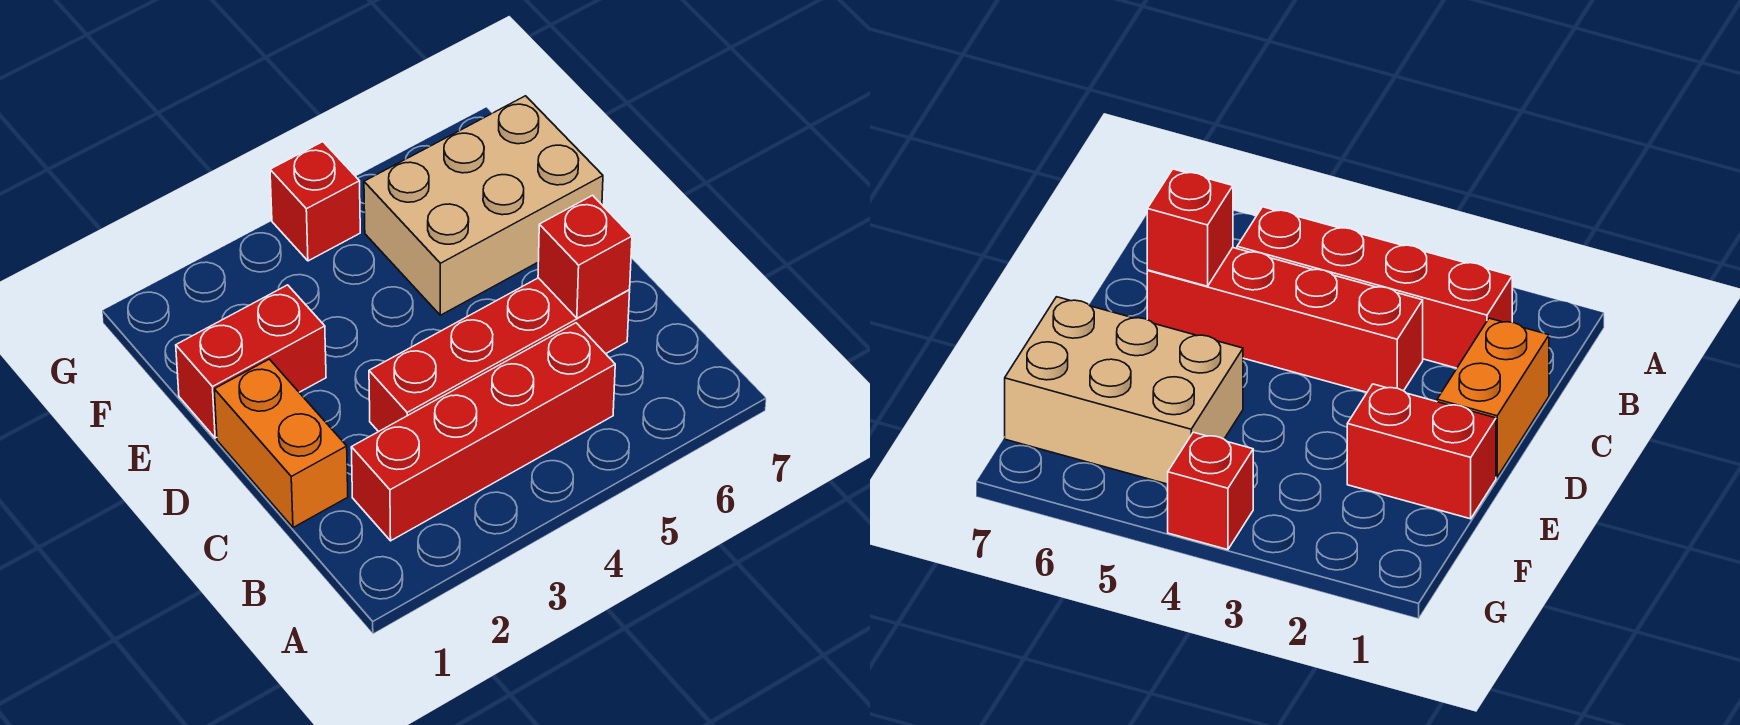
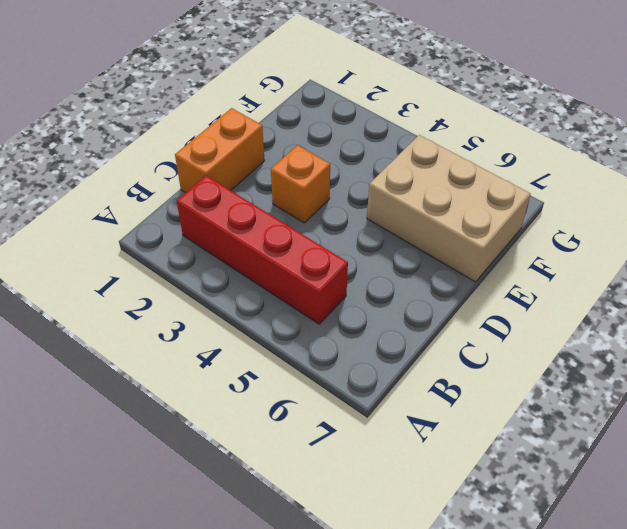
orange brick D3 level 1 -> none
none -> red brick C3:C6 level 1
none -> red brick E1:E2 level 1

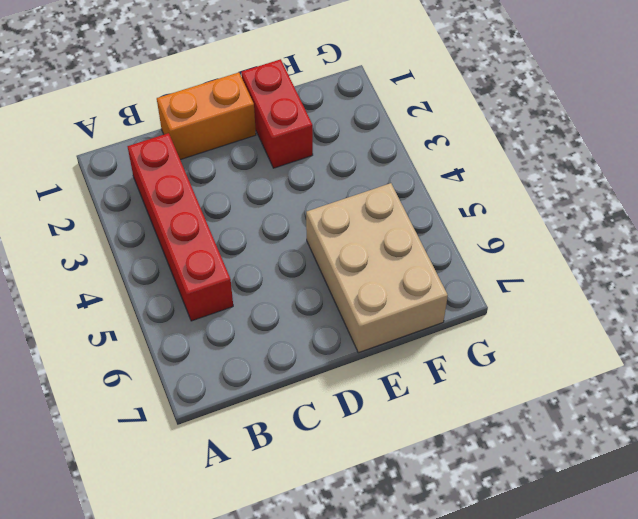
none -> red brick C3:C6 level 1
none -> red brick G4 level 1

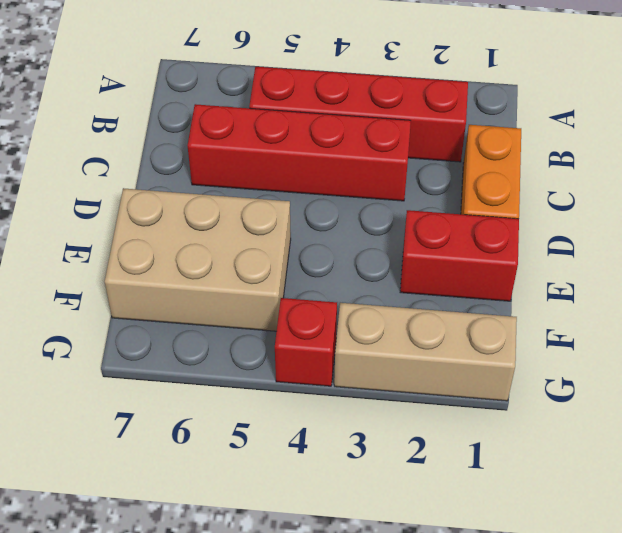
tan brick G1:G3 level 1 -> none
none -> red brick C6 level 2

